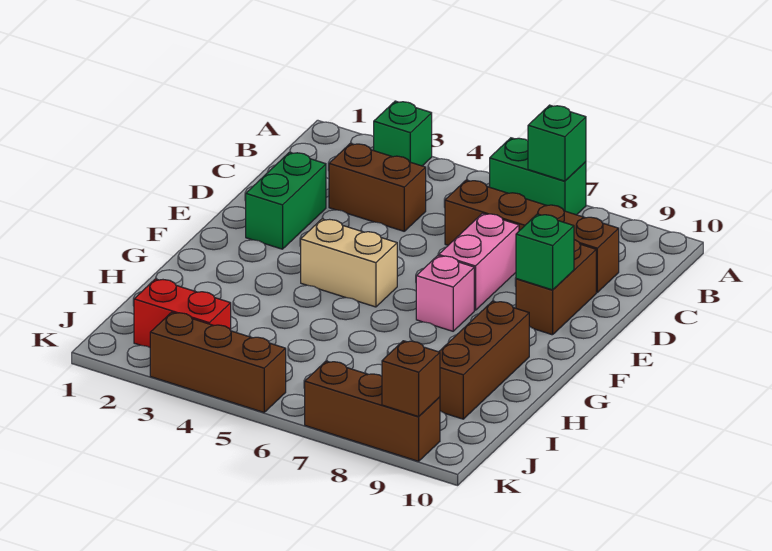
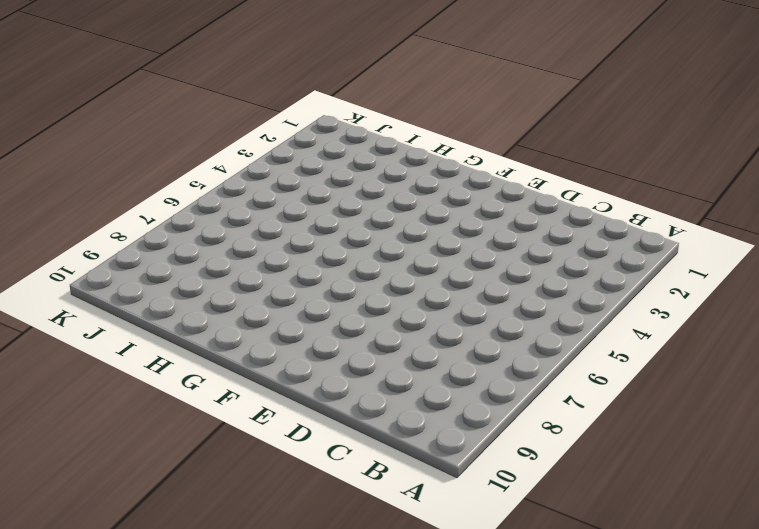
none -> green brick A3 level 1
none -> green brick A6:A7 level 1
none -> brown brick C3:C4 level 1

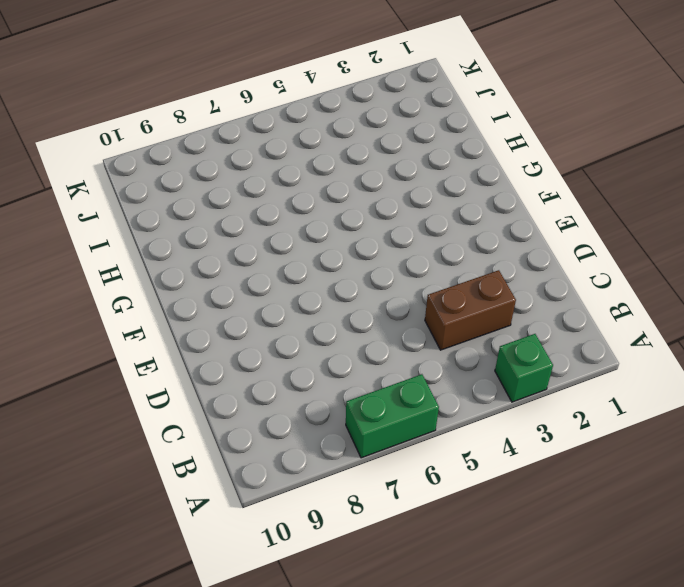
none -> brown brick C6:C9 level 1
none -> green brick D2:E2 level 1
none -> pink brick D7:E7 level 1

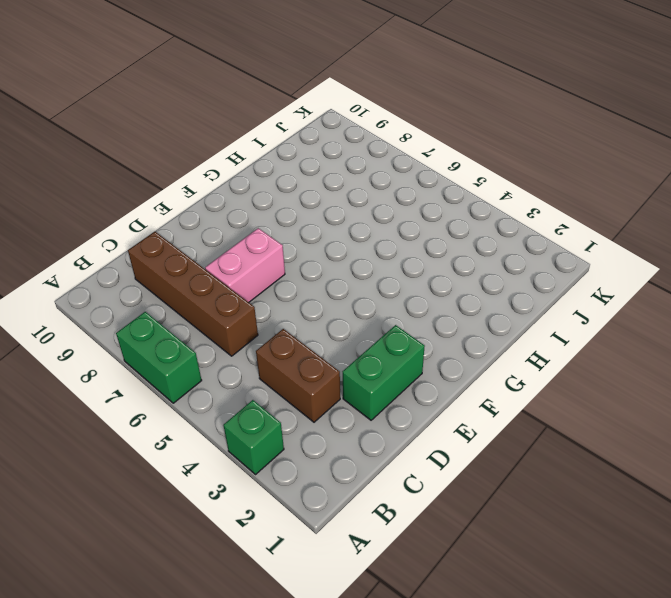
none -> brown brick D9:E9 level 1
none -> tan brick F4:F5 level 1
none -> pink brick F7 level 1

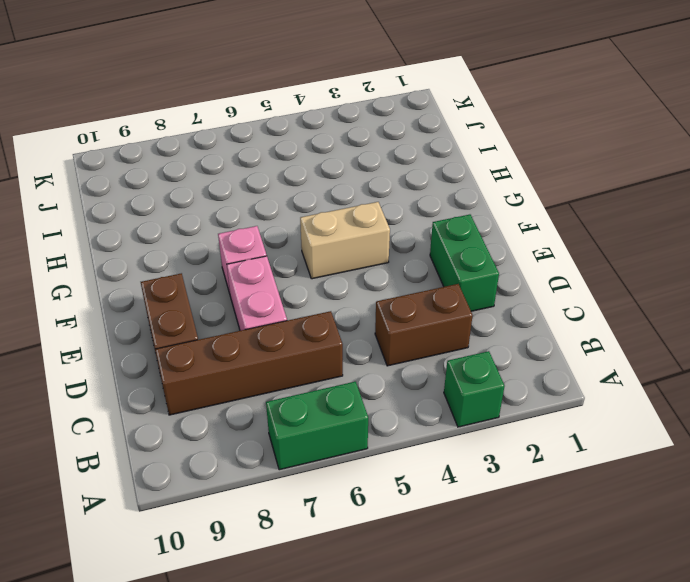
none -> brown brick G9:I9 level 1
none -> red brick J2:J3 level 1
none -> brown brick K3:K5 level 1

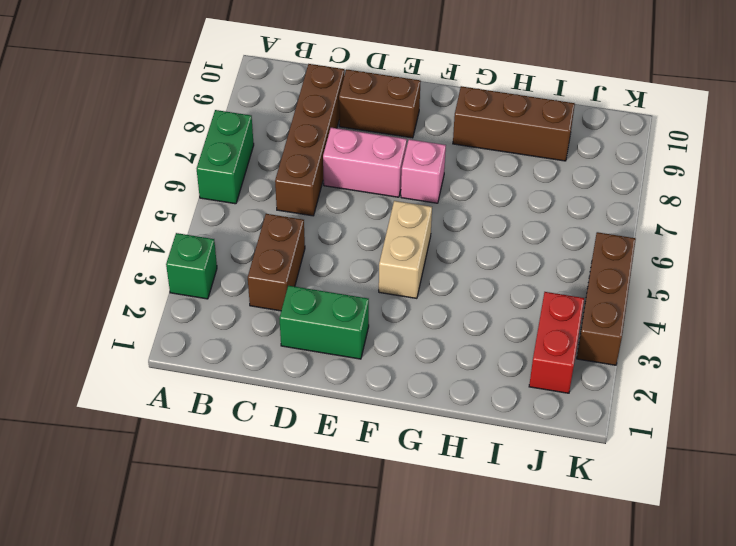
none -> brown brick K7:K9 level 1
none -> green brick A7 level 2
none -> green brick E9 level 2

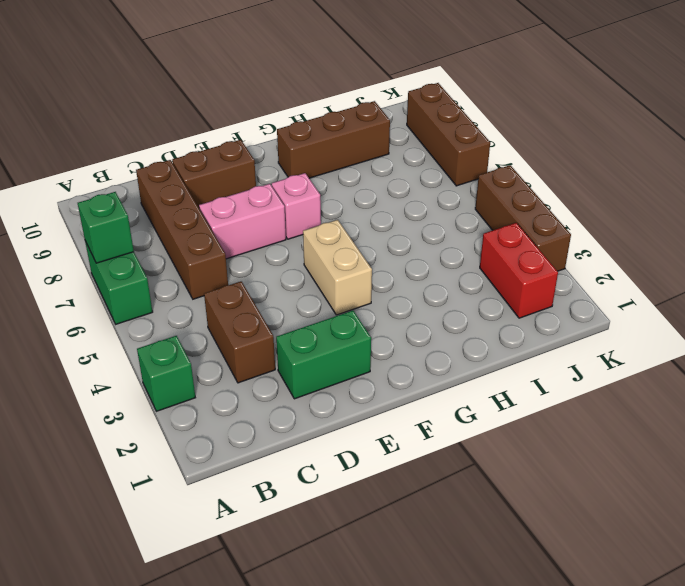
none -> green brick E9 level 2
none -> brown brick K9 level 2

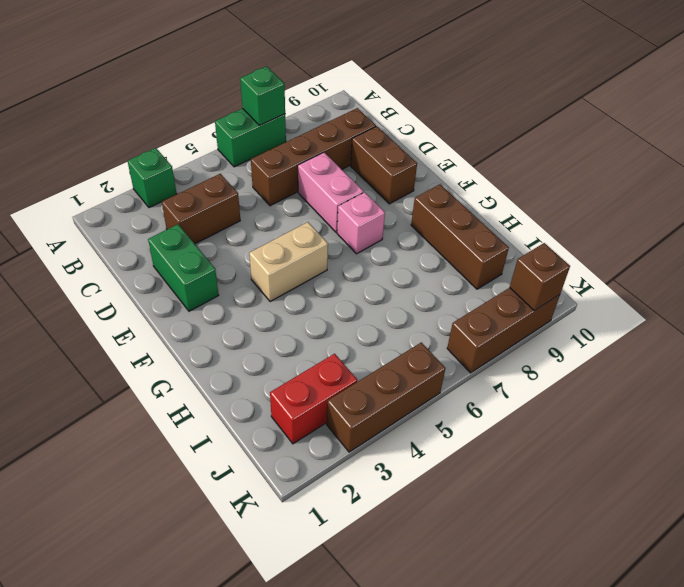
none -> green brick E9 level 2

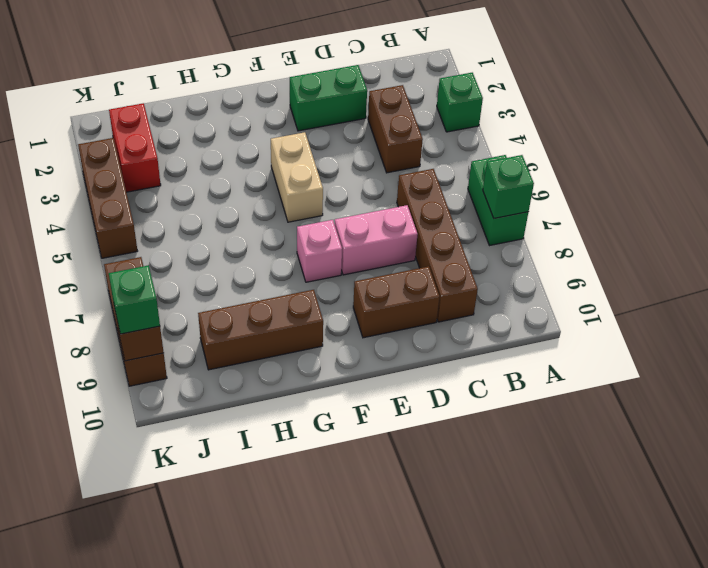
green brick K9 level 3 -> green brick E9 level 2

